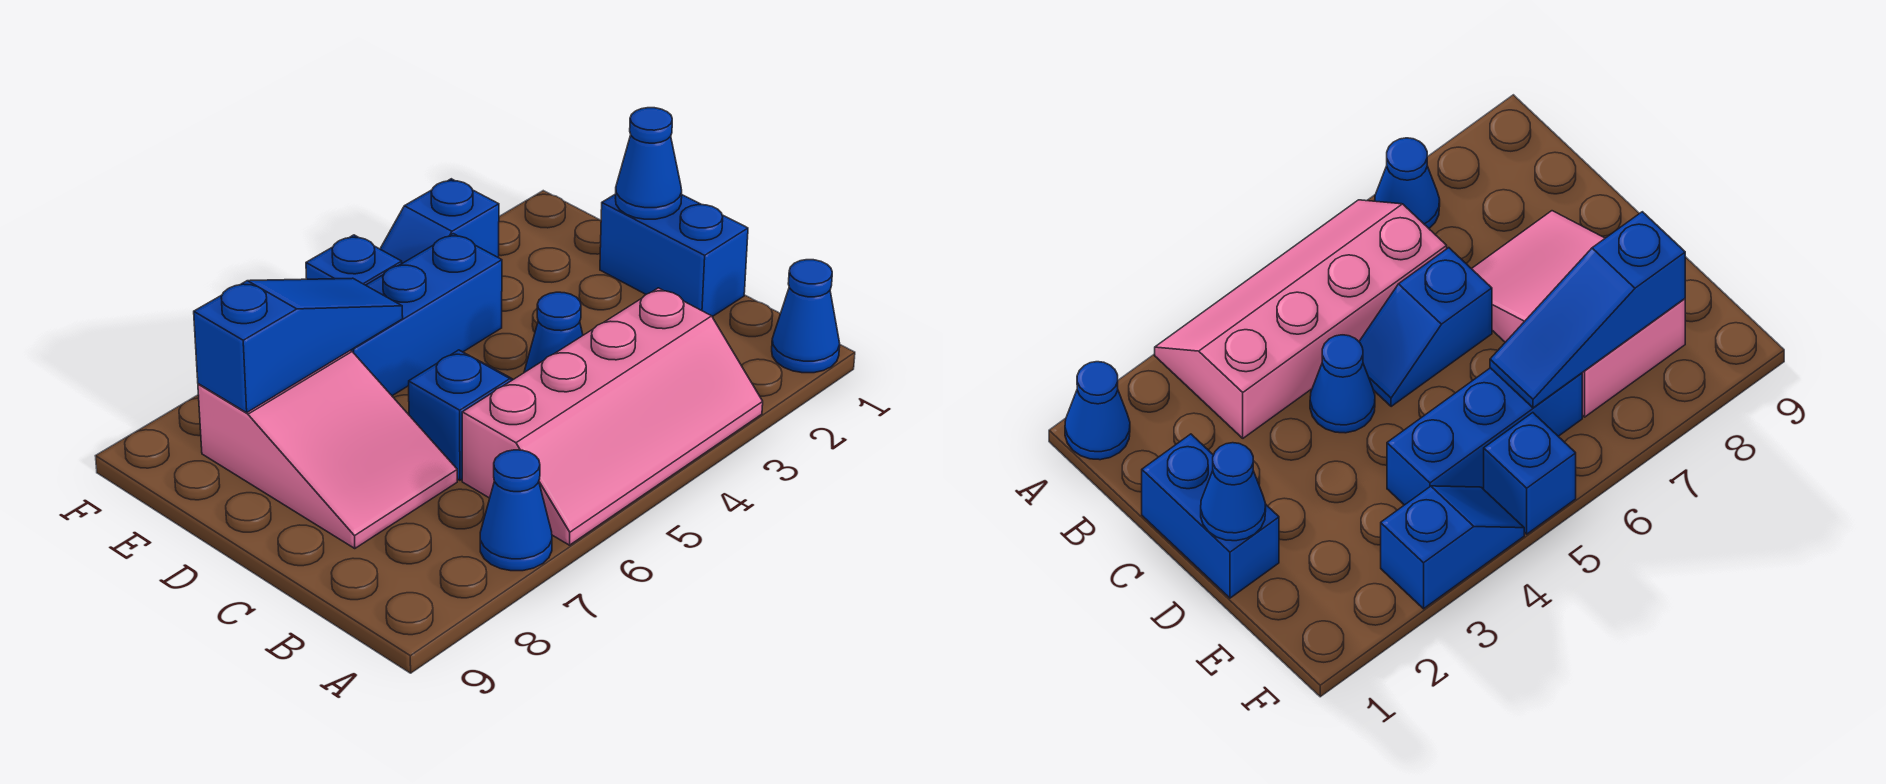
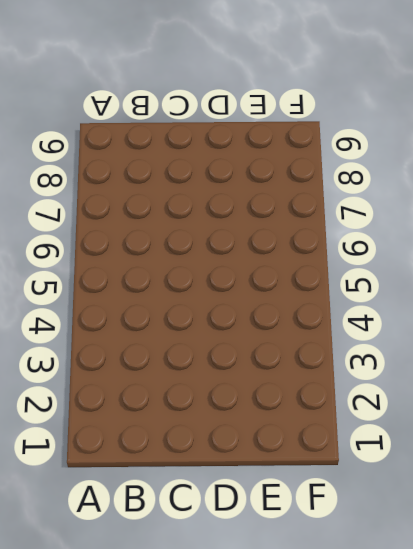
none -> blue cone A1 level 1
none -> pink slope A3:B6 level 1 top B
none -> blue cone A7 level 1

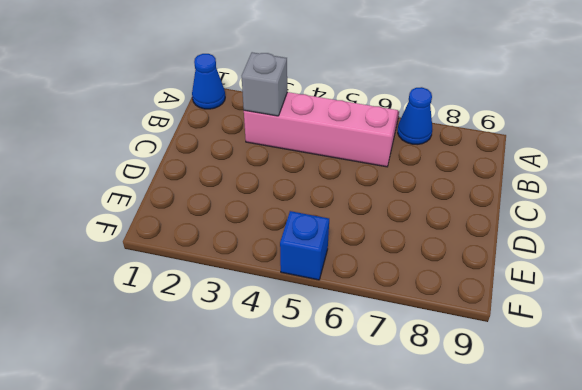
grey brick B3 level 2 -> none
none -> blue brick C1:D1 level 1
none -> blue cone C4 level 1
none -> blue slope C5:C6 level 1 top 6

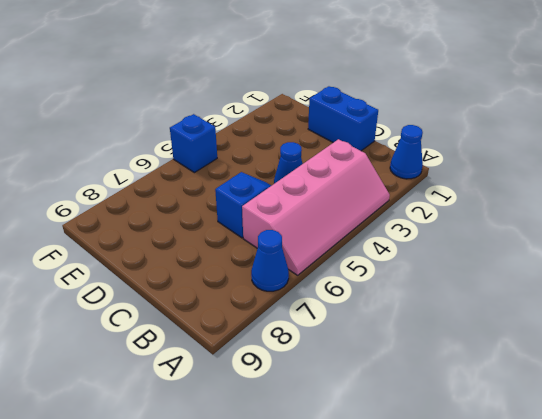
none -> pink slope C7:E8 level 1 top E
none -> blue brick E4:E6 level 1
none -> blue slope F3:F4 level 1 top 3

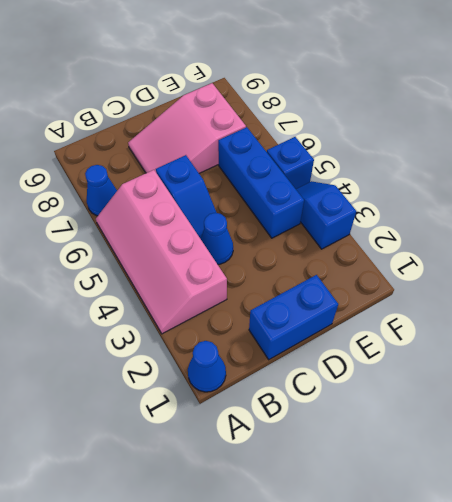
none -> blue cone D1 level 2
none -> blue slope E6:E8 level 2 top 8

